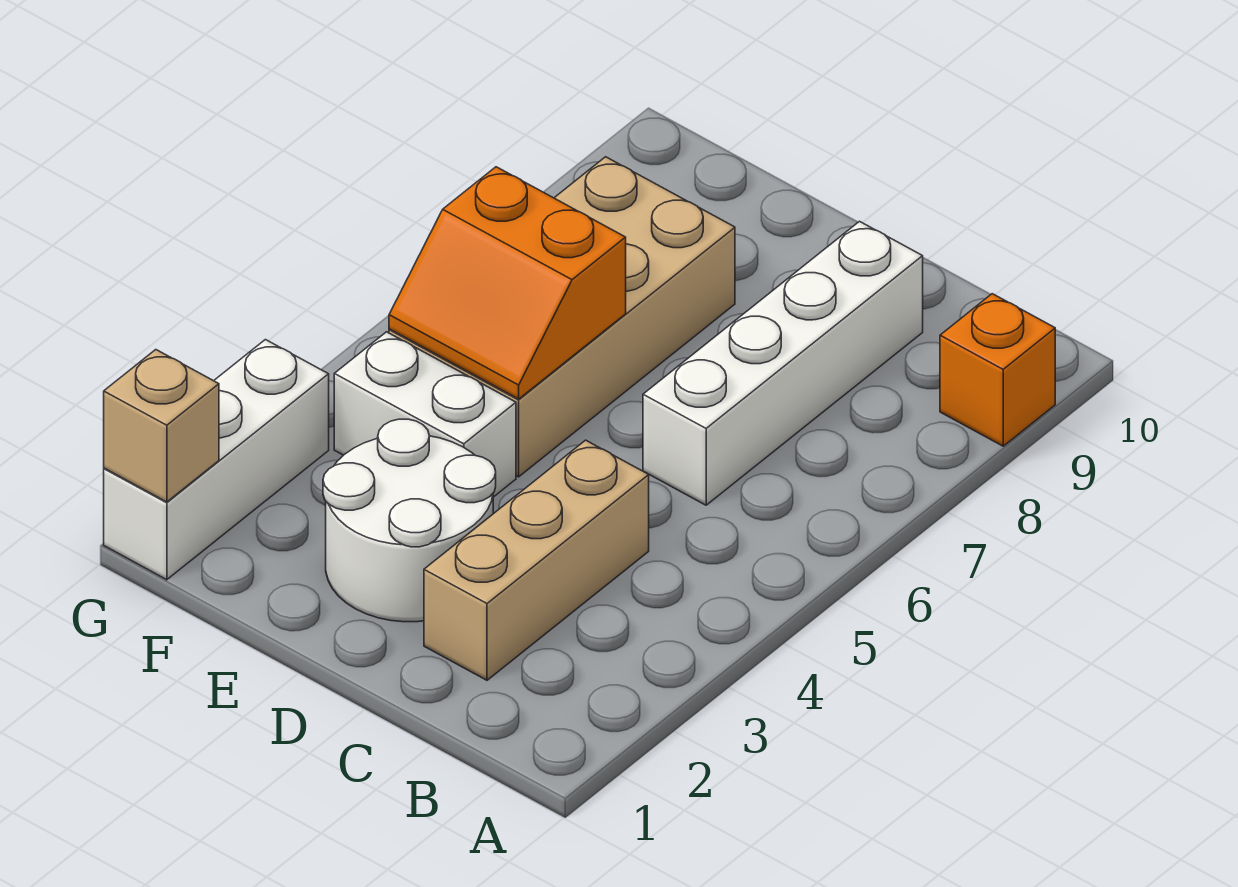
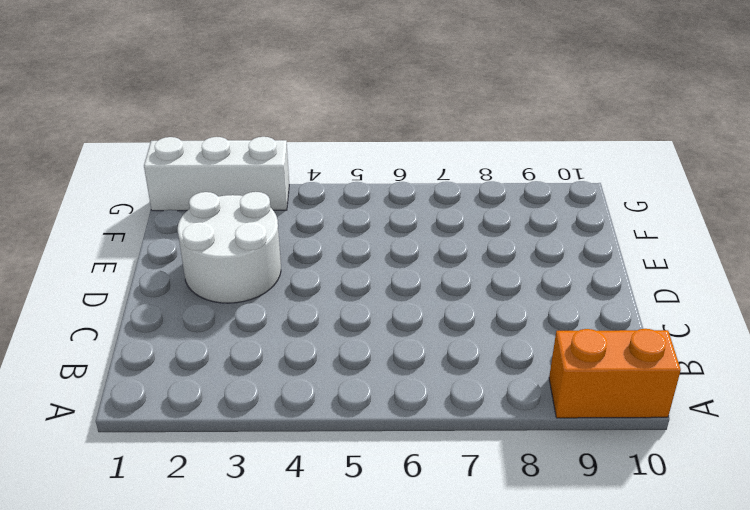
orange brick A9:A10 level 1 -> orange brick A9 level 1
none -> tan brick C2:C4 level 1
none -> white brick C6:C9 level 1

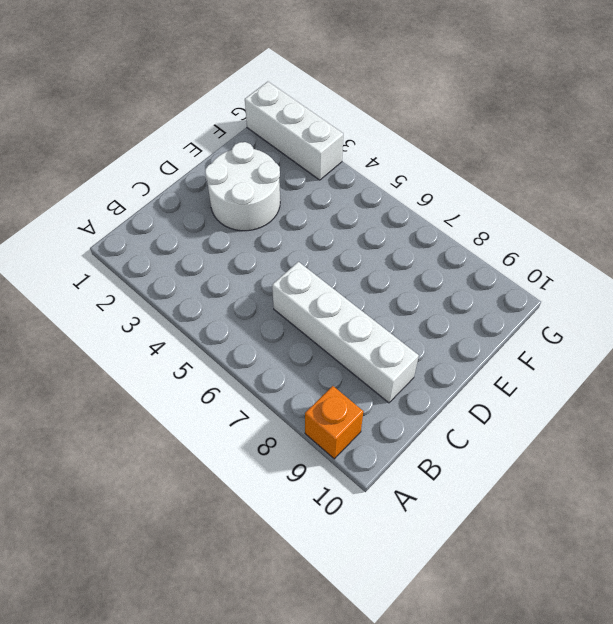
none -> tan brick C2:C4 level 1
none -> white brick E4:F4 level 1

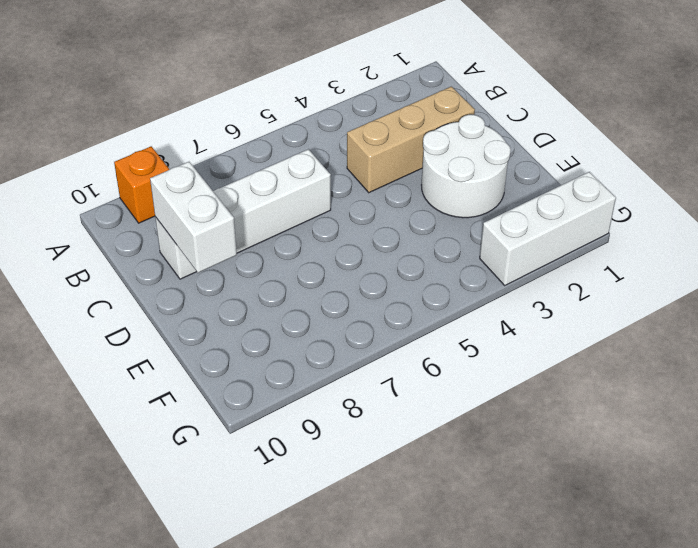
white brick C9:D9 level 2 -> white brick E4:F4 level 1
none -> tan brick E5:F8 level 1
none -> orange slope E5:F6 level 2 top 6

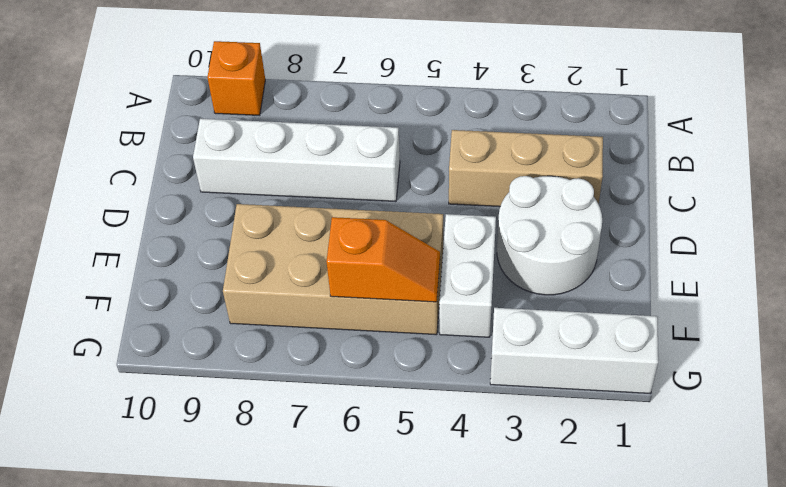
orange slope F5:F6 level 2 top 6 -> orange slope E5:F6 level 2 top 6
none -> tan brick G1 level 2

